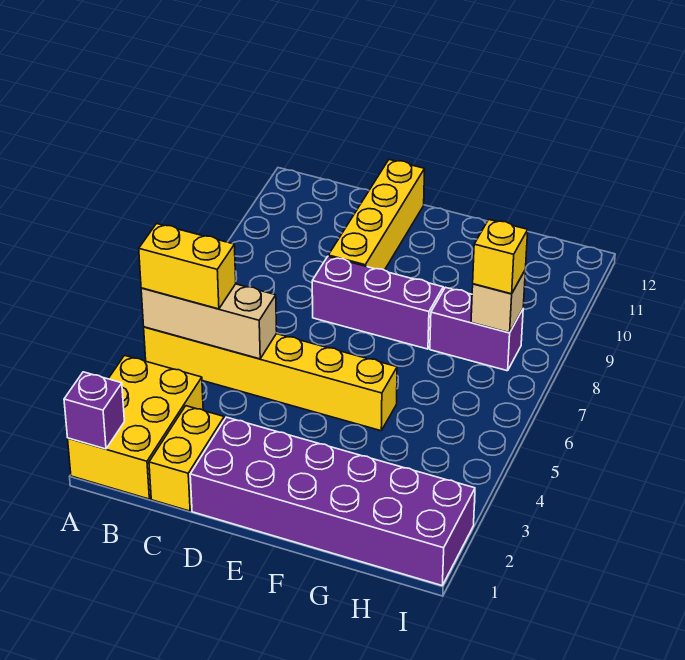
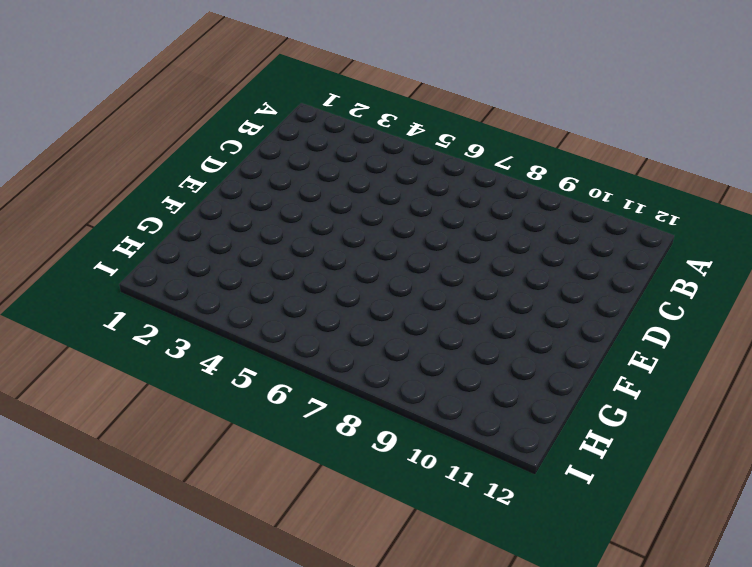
none -> yellow brick A1:B3 level 1
none -> yellow brick A5:F5 level 1
none -> yellow brick C1:C2 level 1

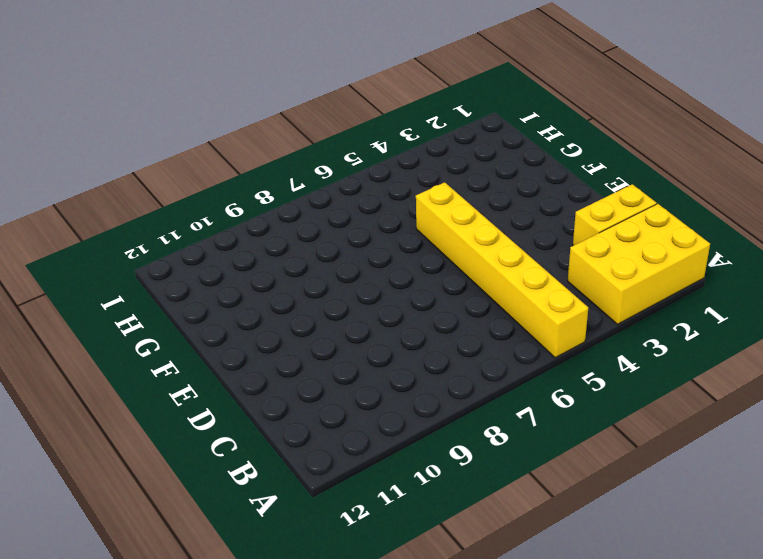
none -> purple brick D1:I2 level 1
none -> purple brick D8:F8 level 1
none -> yellow brick D9:D12 level 1

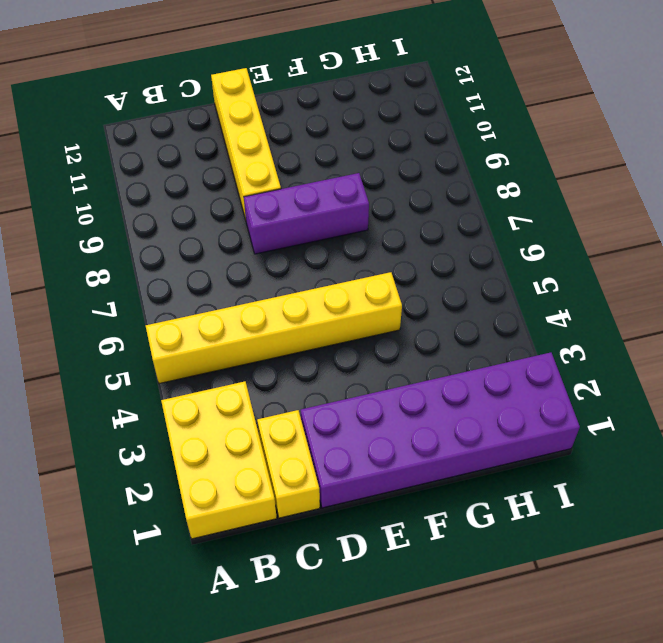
none -> purple brick G8:H8 level 1
none -> purple brick A1 level 2
none -> tan brick A5:C5 level 2

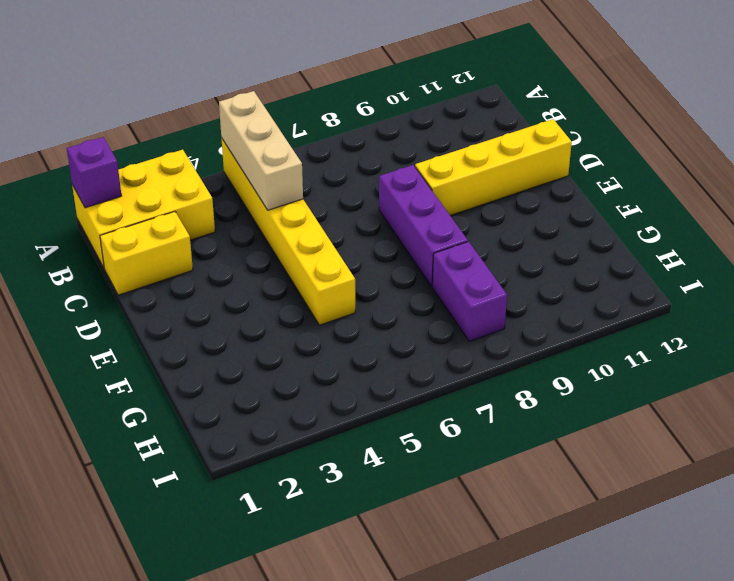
none -> purple brick D1:I2 level 1
none -> tan brick H8 level 2
none -> yellow brick A5:B5 level 3

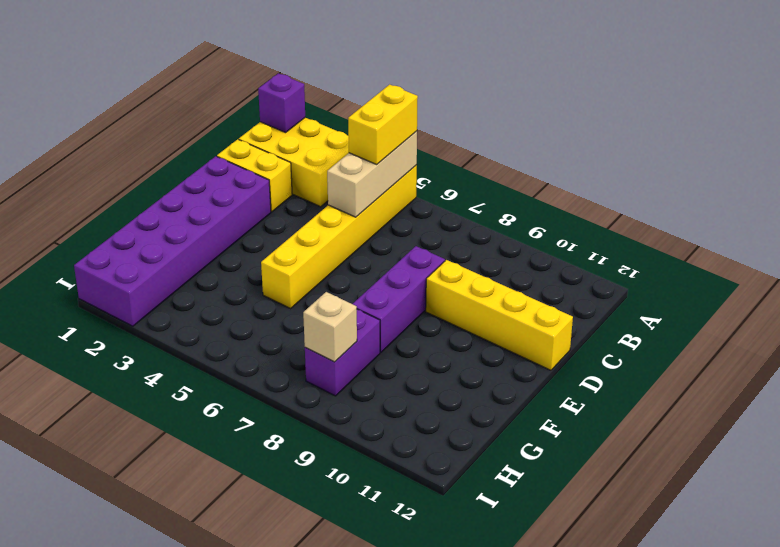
none -> yellow brick H8 level 3

